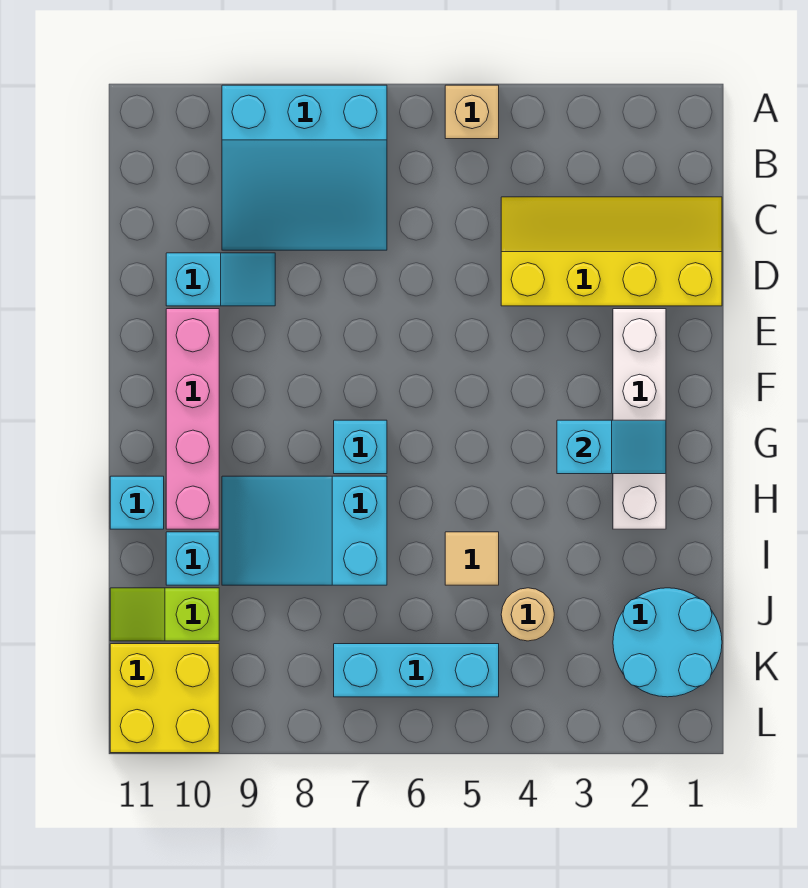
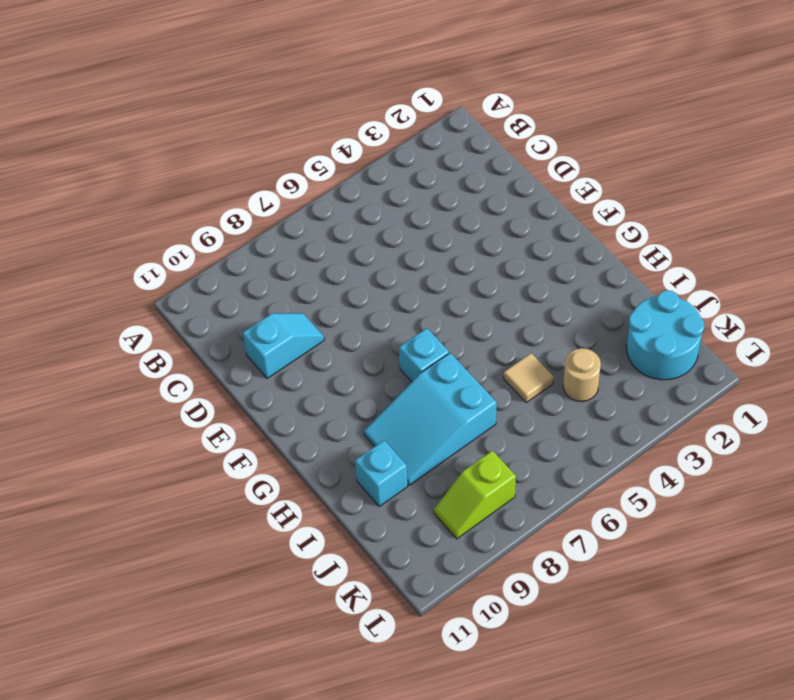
lime slope K8:K9 level 1 top 8 -> lime slope J10:J11 level 1 top 10
none -> tan brick A5 level 1
none -> cyan slope A7:C9 level 1 top A
none -> yellow slope C1:D4 level 1 top D

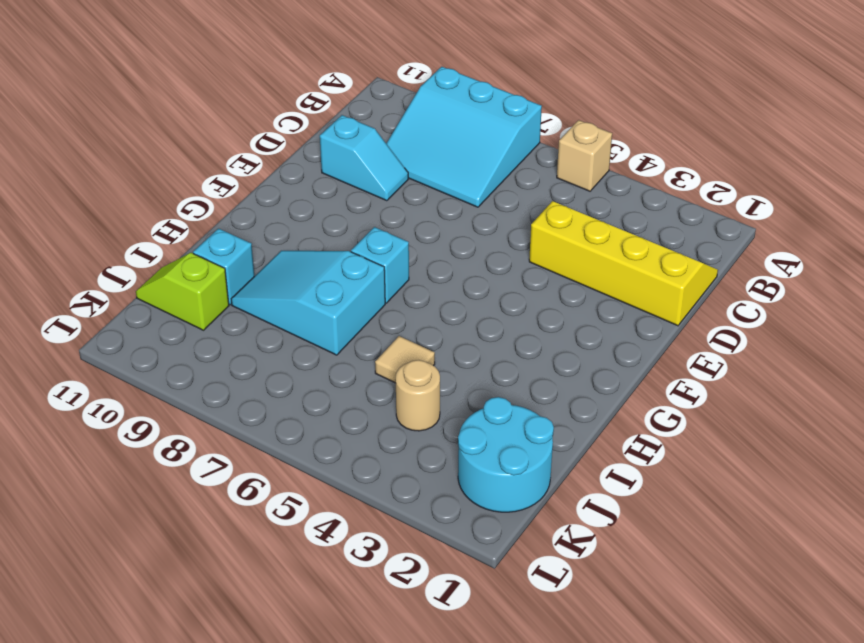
none -> white brick E2:H2 level 1
none -> pink brick E10:H10 level 1
none -> cyan brick H11 level 1

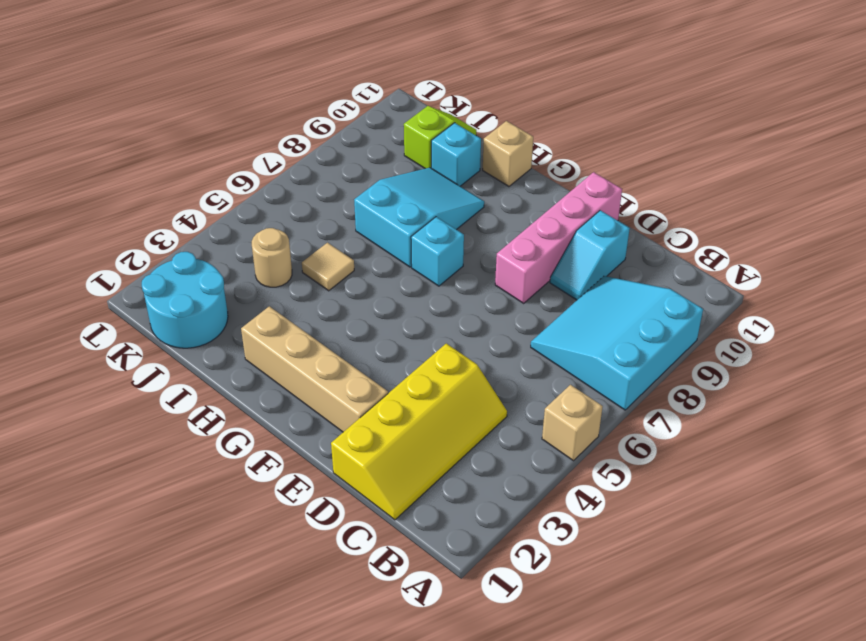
tan brick E2:H2 level 1 -> white brick E2:H2 level 1
pink brick E8:E11 level 1 -> pink brick E10:H10 level 1
tan brick H11 level 1 -> cyan brick H11 level 1
none -> cyan brick K5:K7 level 1
none -> yellow brick K10:L11 level 1
none -> cyan slope G2:G3 level 2 top 3

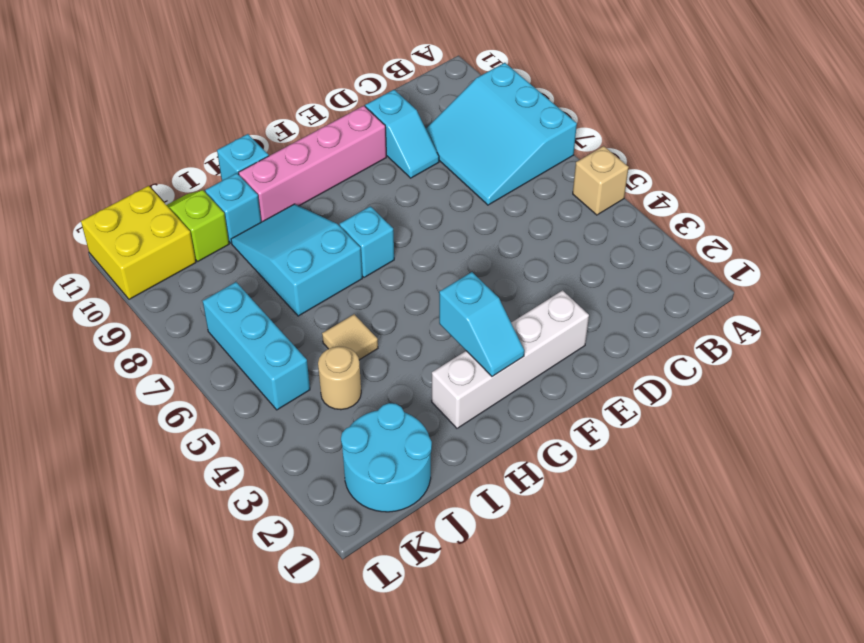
none -> yellow slope C1:D4 level 1 top D

